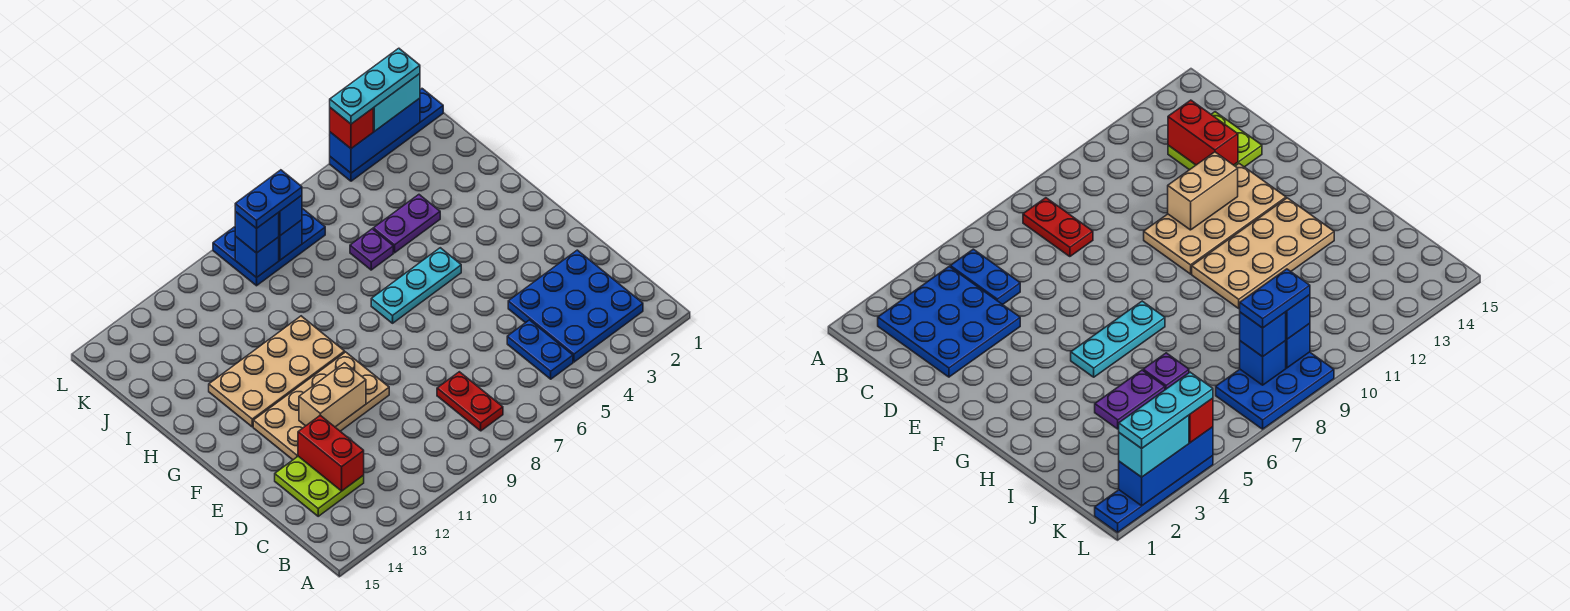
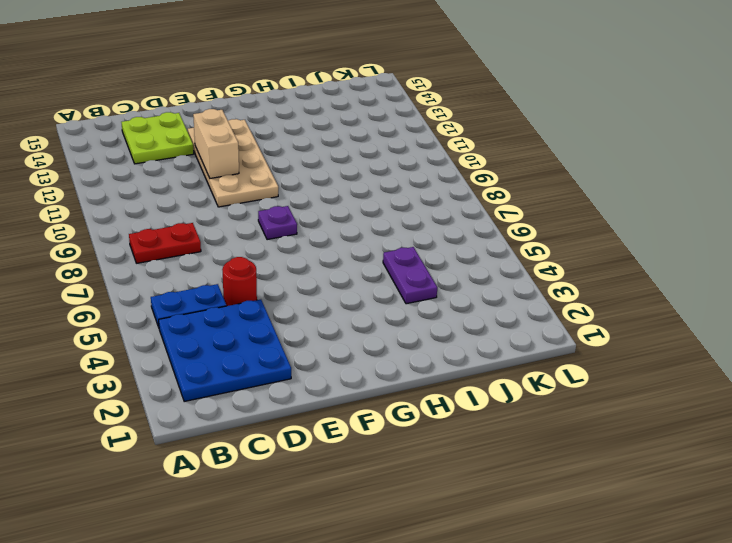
red round brick D5 level 1 -> none
purple plate F8 level 1 -> purple plate I6 level 1
none -> cyan plate G5:G7 level 1
none -> tan plate G10:H13 level 1
none -> blue plate K7:L9 level 1

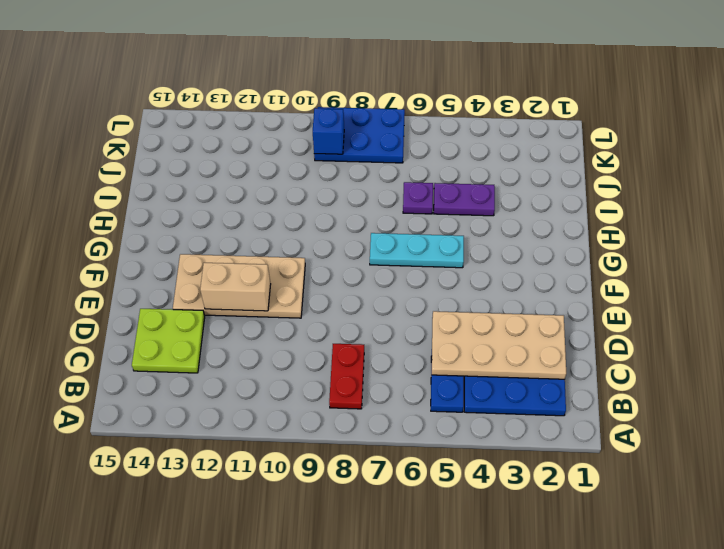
tan plate C2:D5 level 2 -> tan plate G10:H13 level 1
none -> blue plate L1:L4 level 1
none -> red brick C13:D13 level 2
none -> blue brick K8 level 2

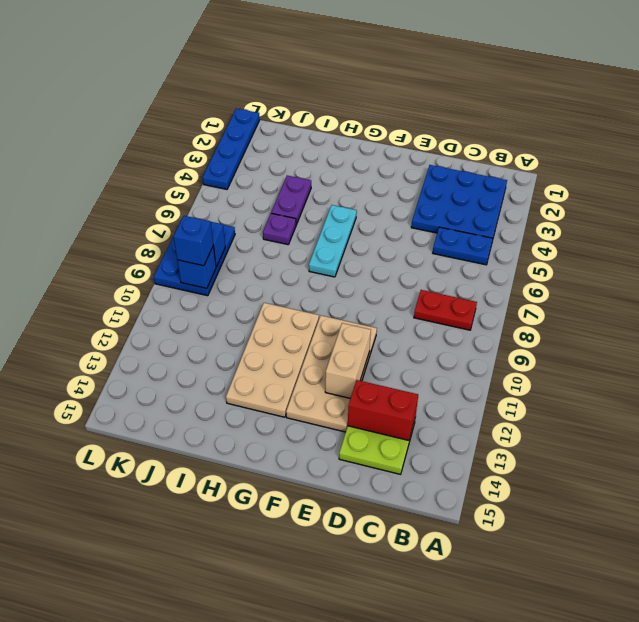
none -> blue brick L2:L4 level 2
none -> blue brick K8 level 3
none -> cyan brick L2:L3 level 3

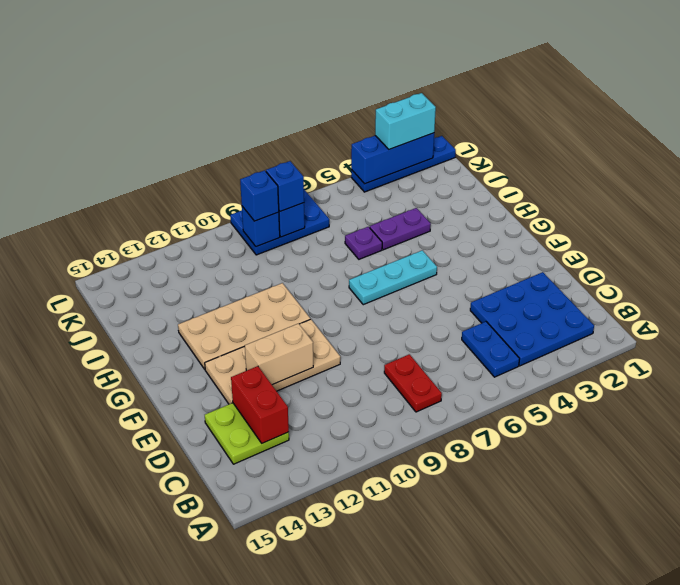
none -> red brick L4 level 3
none -> blue plate K8:K9 level 4
none -> cyan plate L2:L4 level 4

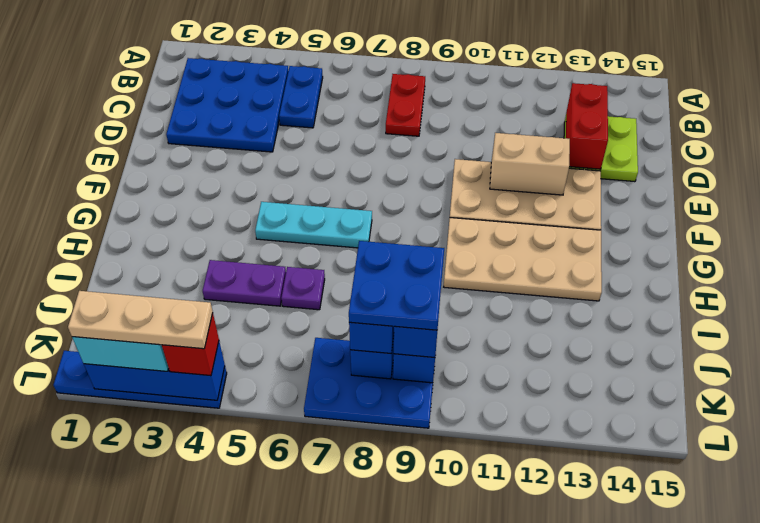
blue plate J8:K9 level 4 -> blue plate K8:K9 level 4
tan plate L2:L4 level 4 -> cyan plate L2:L4 level 4

